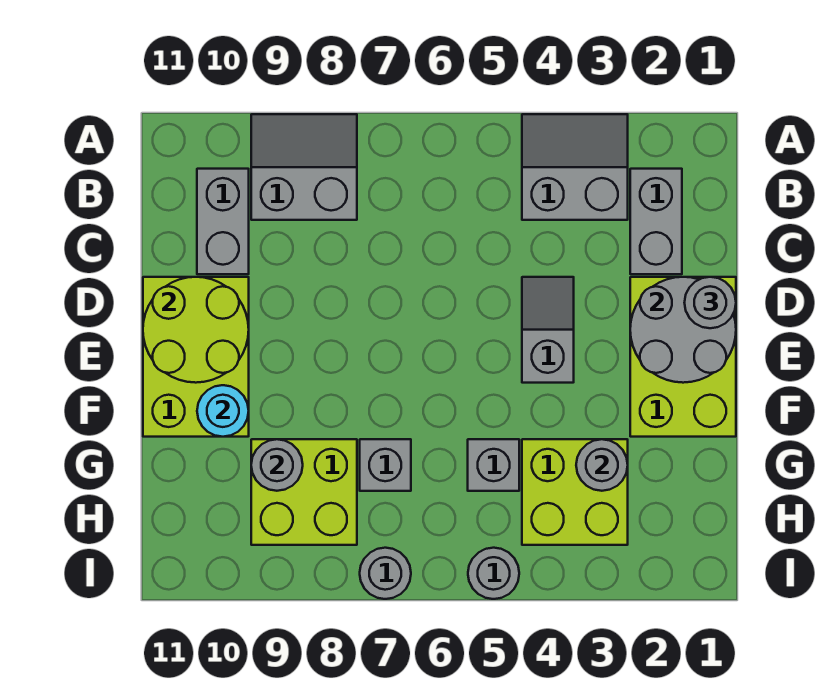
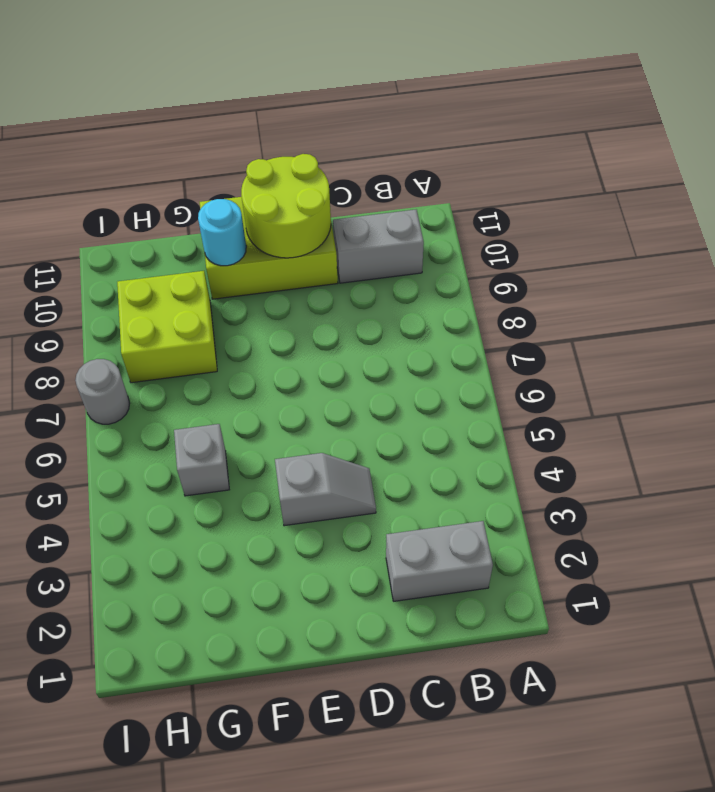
none -> grey slope A3:B4 level 1 top B
none -> grey slope A8:B9 level 1 top B
none -> lime brick D1:F2 level 1

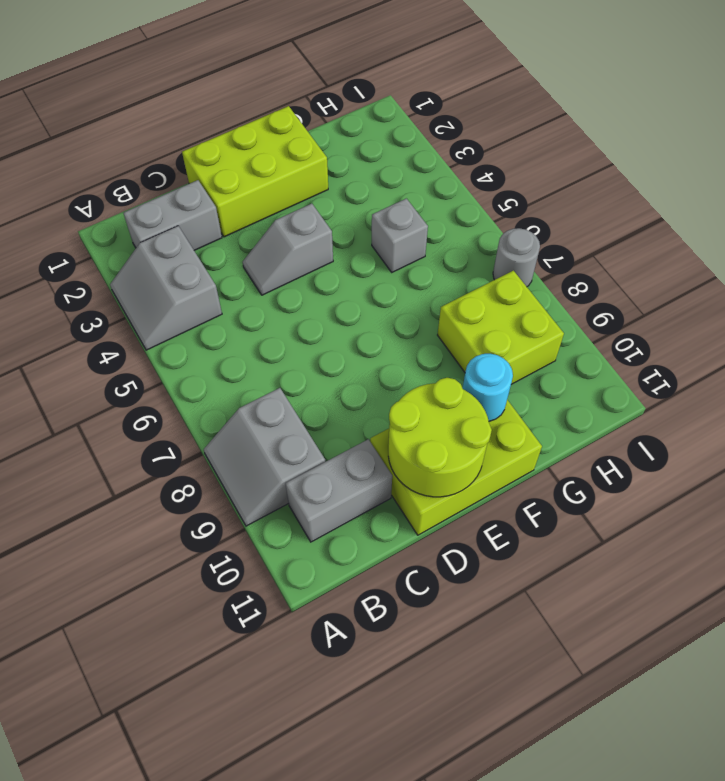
none -> lime brick G3:H4 level 1
none -> grey brick G7 level 1
none -> grey round brick I5 level 1

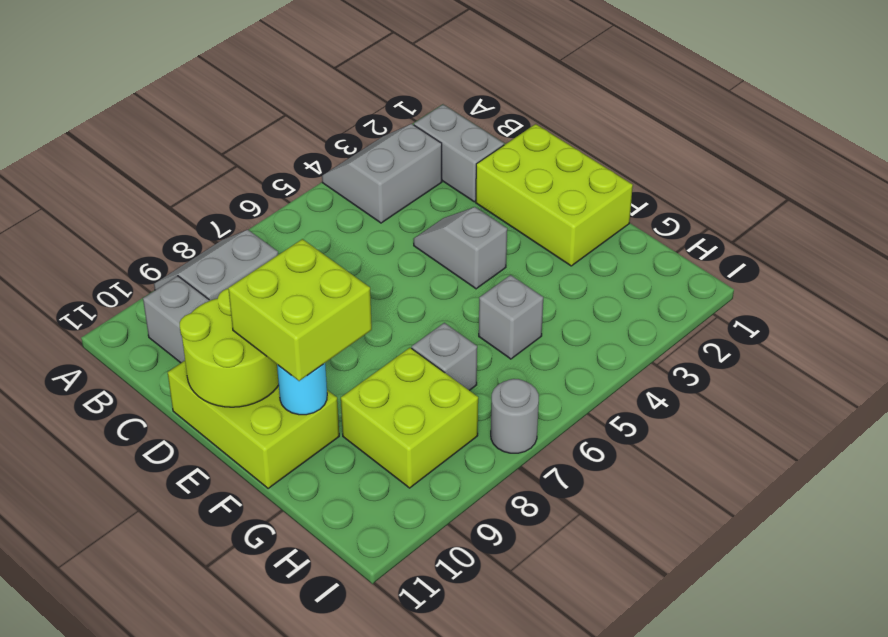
lime brick E9:F10 level 3 -> lime brick G3:H4 level 1
none -> grey round brick I5 level 1
none -> grey round brick D1:E2 level 2
none -> grey round brick G3 level 2

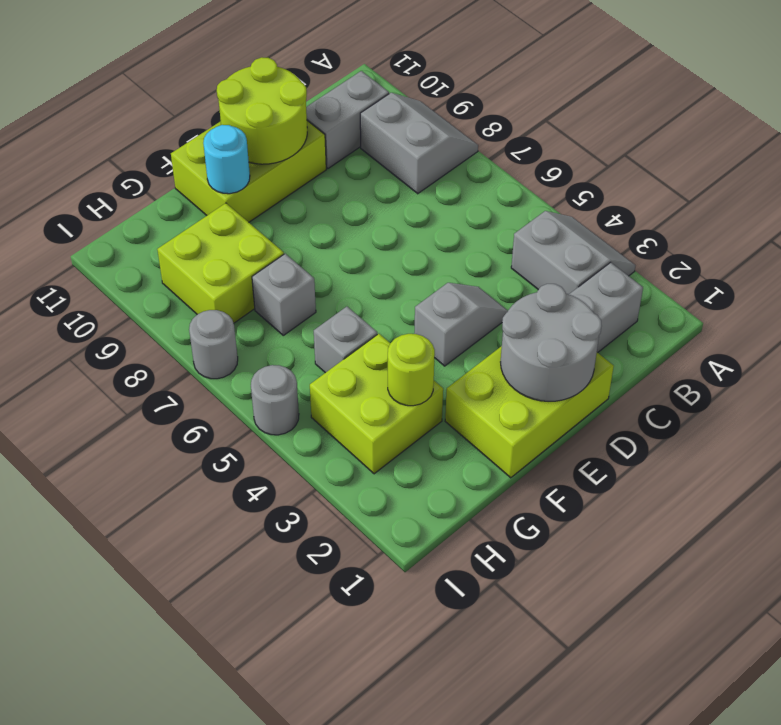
lime round brick G3 level 2 -> grey round brick G3 level 2
none -> grey round brick G9 level 2
none -> grey round brick D1 level 3

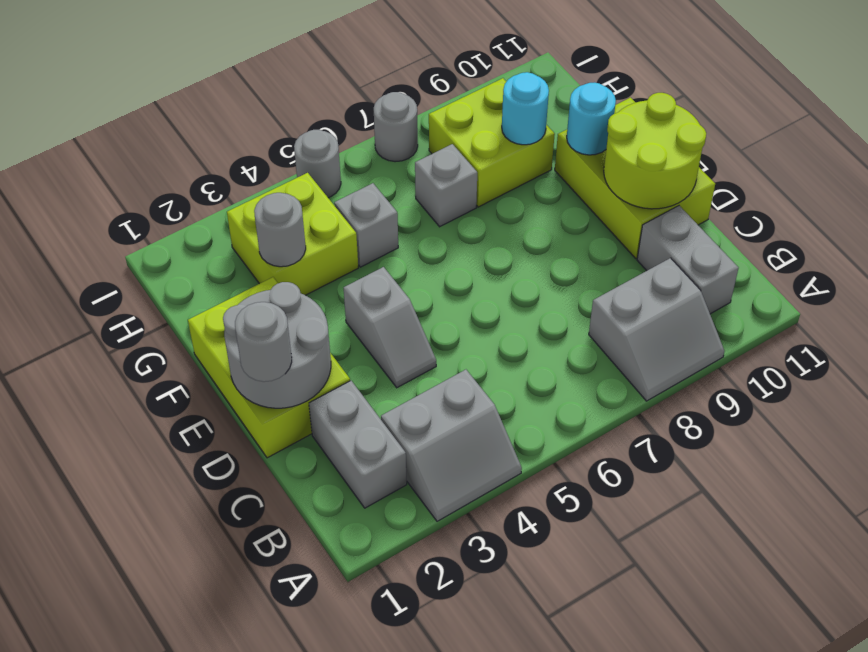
cyan round brick G9 level 2 -> grey round brick G9 level 2

